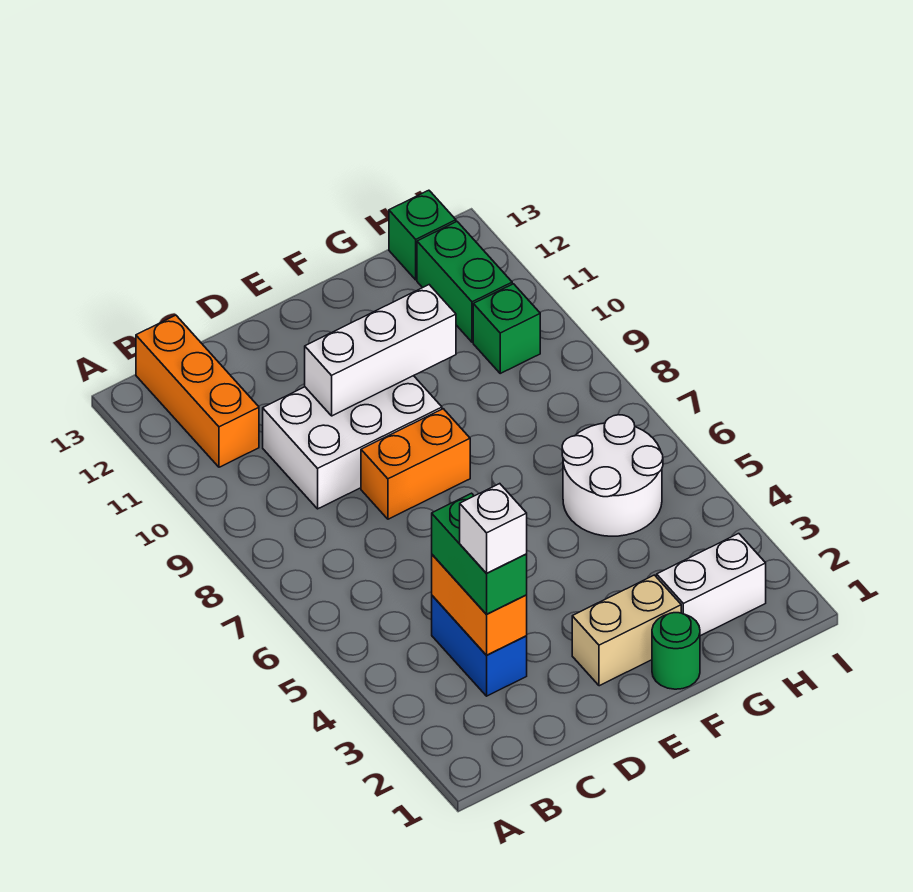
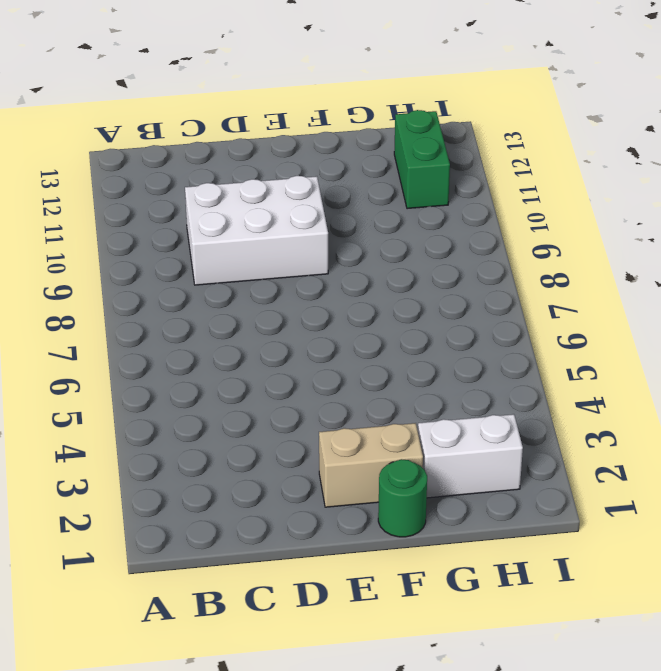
none -> orange brick B11:B13 level 1
none -> blue brick C3:C4 level 1
none -> orange brick D8:E8 level 1

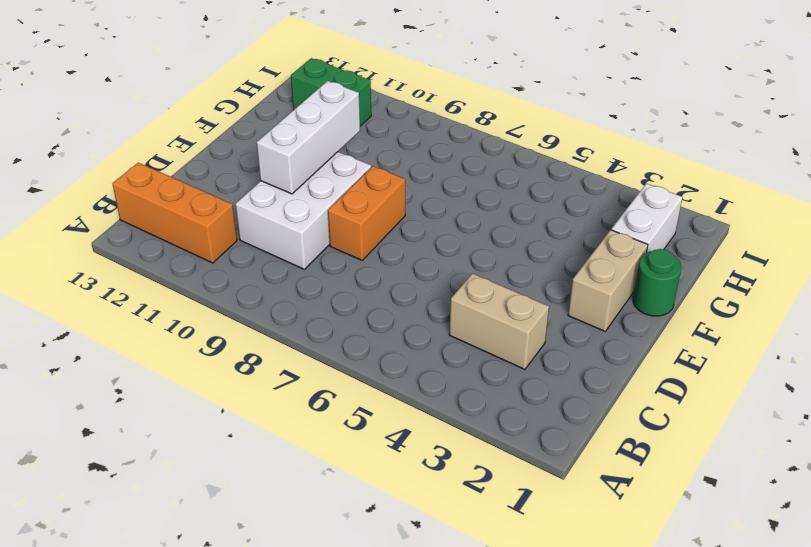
tan brick C3:C4 level 1 -> blue brick C3:C4 level 1
none -> white round brick G5:H6 level 1
none -> green brick H10 level 1
none -> green brick H13 level 1

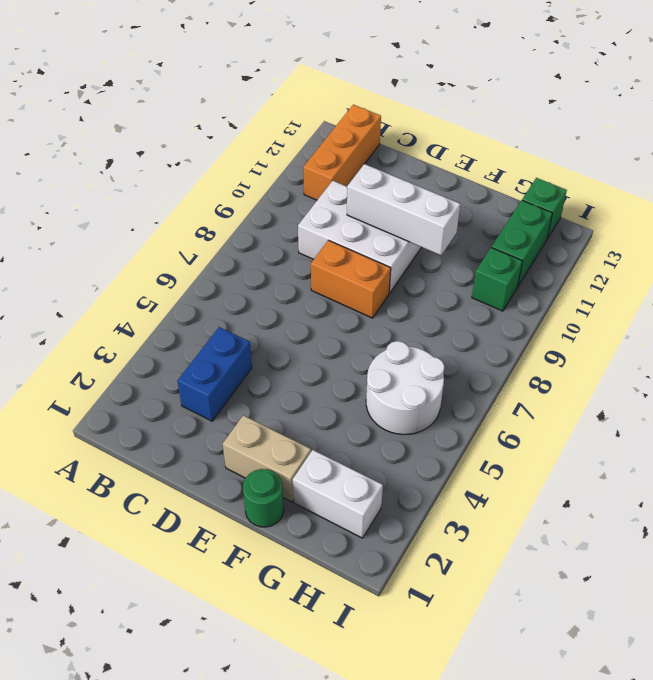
none -> orange brick C3:C4 level 2
none -> green brick C3:C4 level 3
none -> white brick C3 level 4

